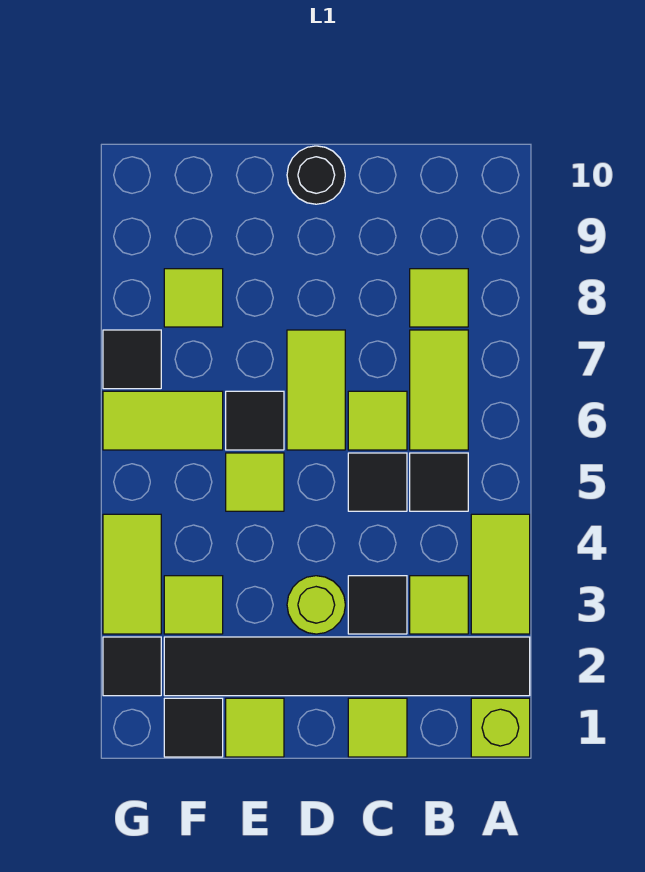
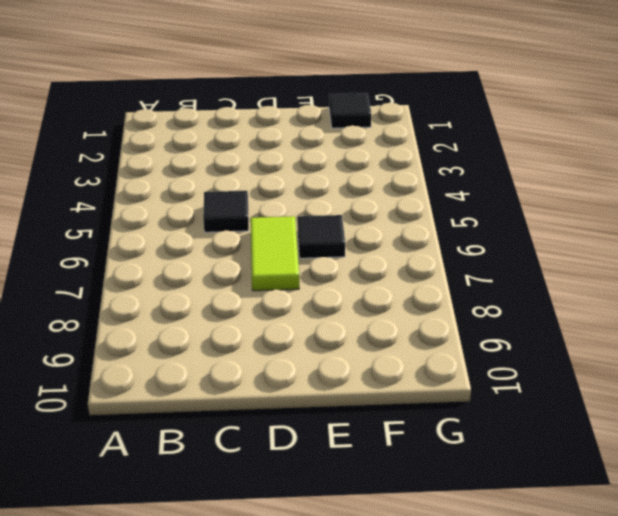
none -> lime brick A1 level 1
none -> black tile A2:F2 level 1
none -> lime tile A3:A4 level 1

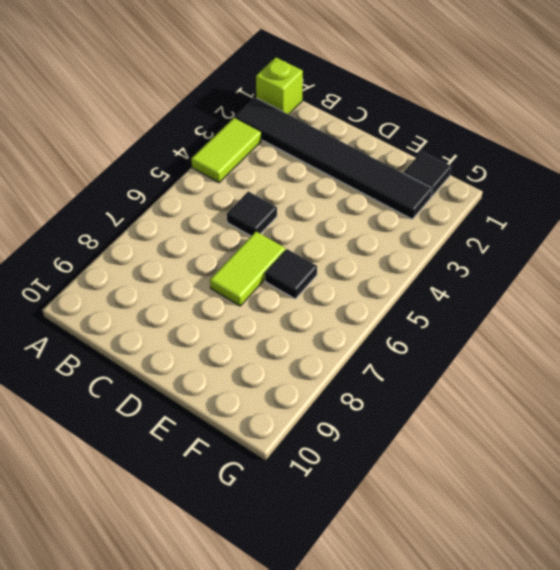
none -> lime tile B3 level 1
none -> black tile B5 level 1
none -> lime tile B6:B7 level 1

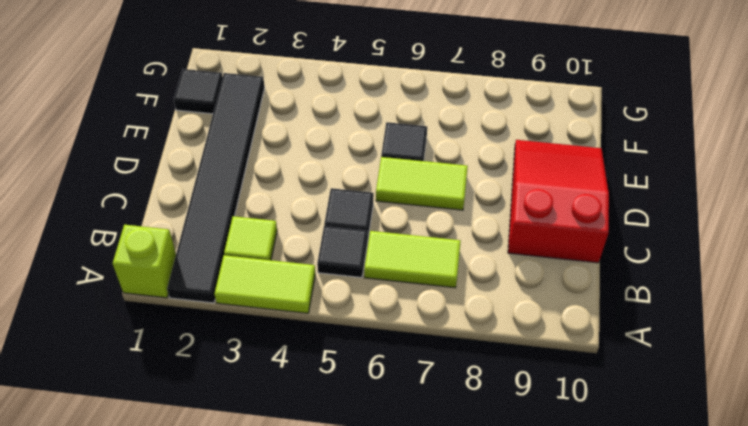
red slope C9:E10 level 1 top C -> black round brick D10 level 1
none -> lime tile B8 level 1
none -> lime tile C1 level 1
none -> black tile C3 level 1

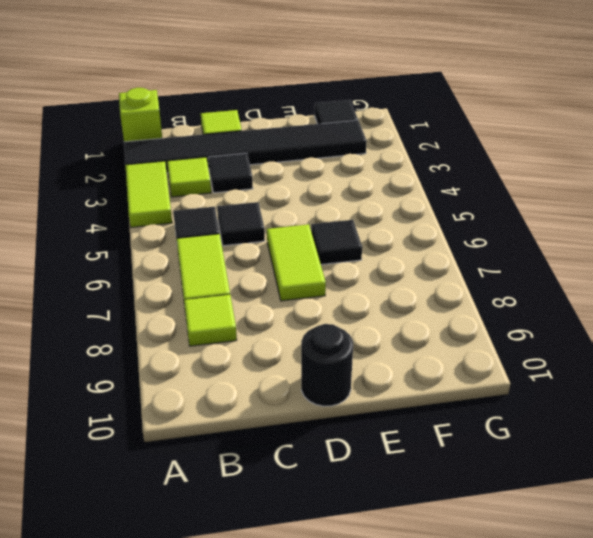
none -> lime tile C6 level 1
none -> lime round brick D3 level 1
none -> lime tile E1 level 1

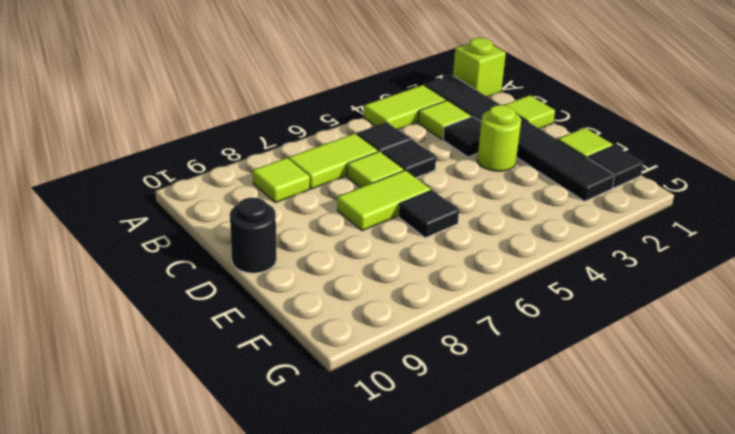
none -> lime tile E5 level 1
none -> lime tile F3 level 1
none -> lime tile F6:G6 level 1

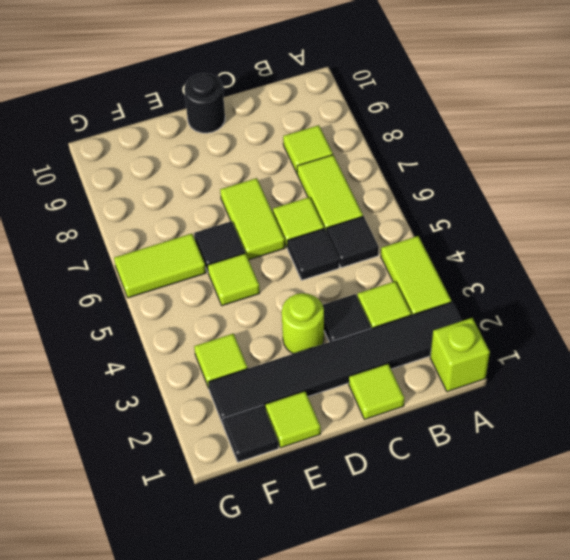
none -> lime tile F8 level 1
none -> black tile G2 level 1
none -> lime tile G3:G4 level 1

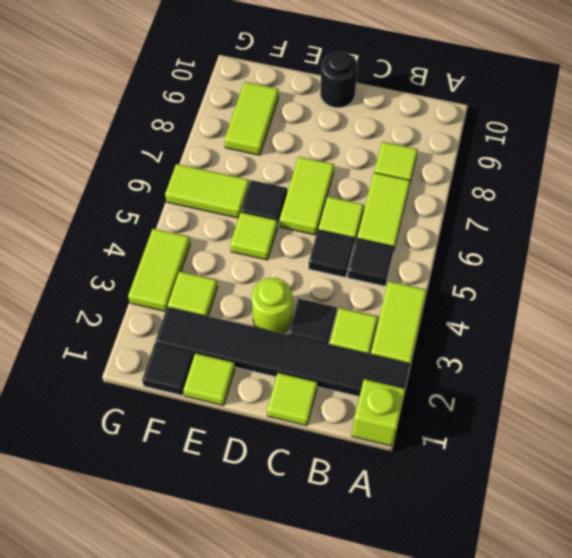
lime tile F8:F9 level 1 -> lime tile F8 level 1
none -> black tile G2 level 1
none -> black tile G7 level 1

